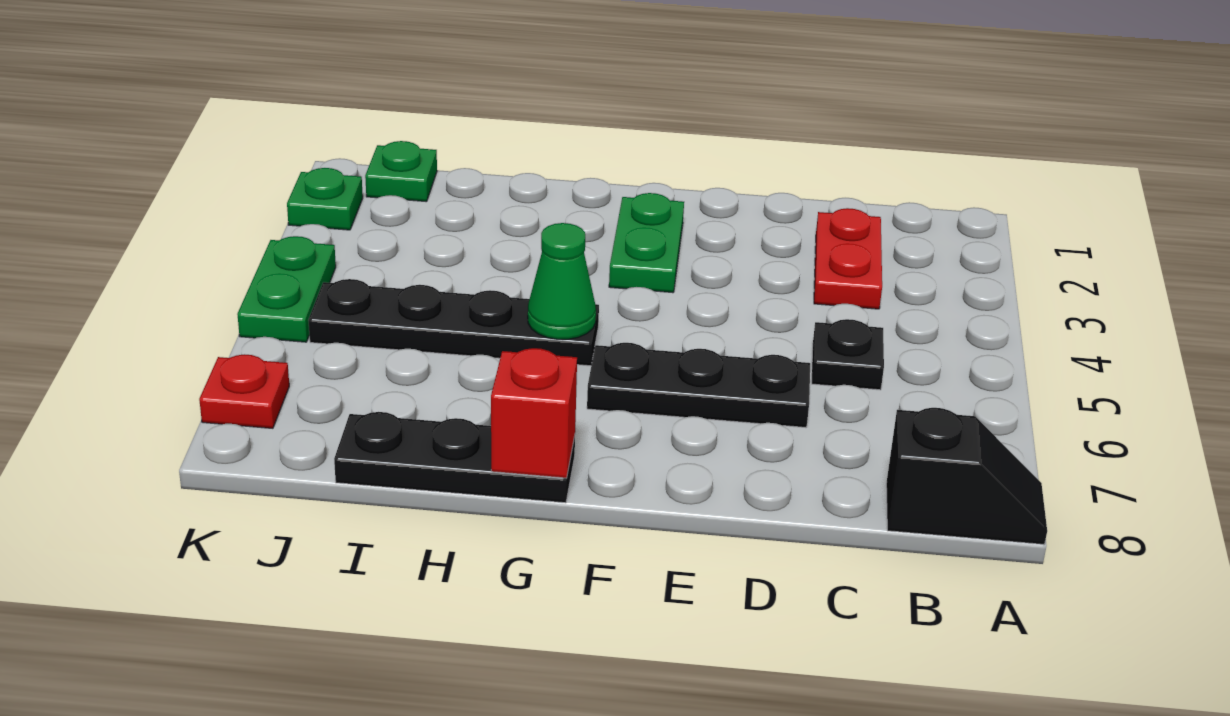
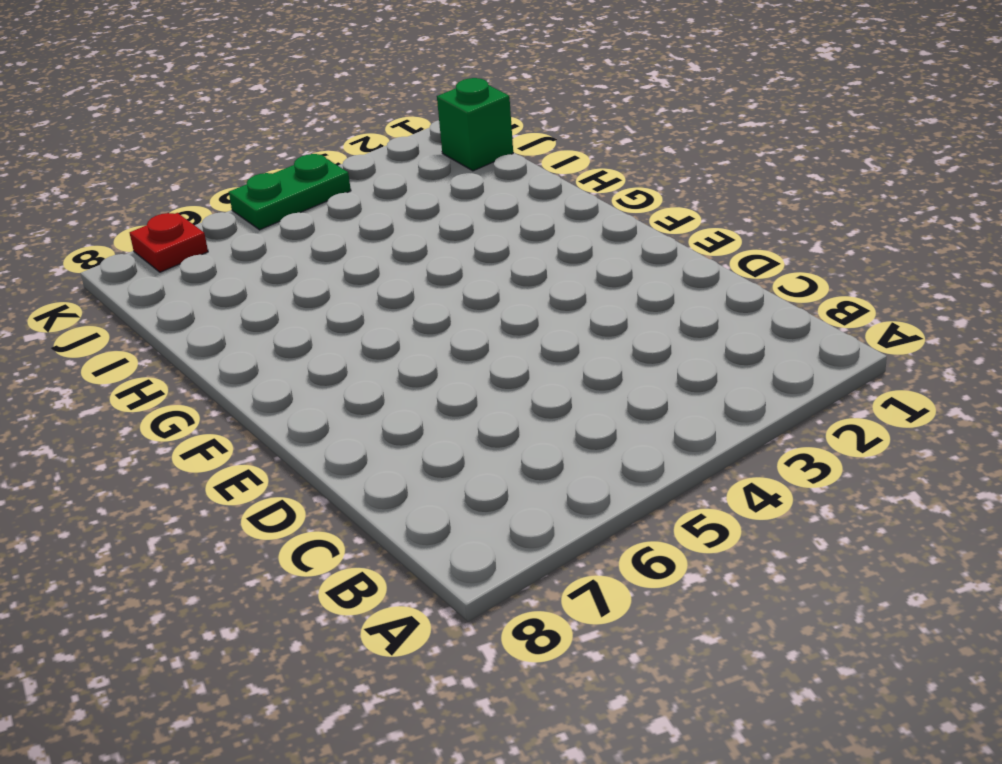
green brick J1 level 1 -> green plate J1 level 1
none -> black slope A8:B8 level 1 top B
none -> red plate C2:C3 level 1
none -> black plate C5 level 1

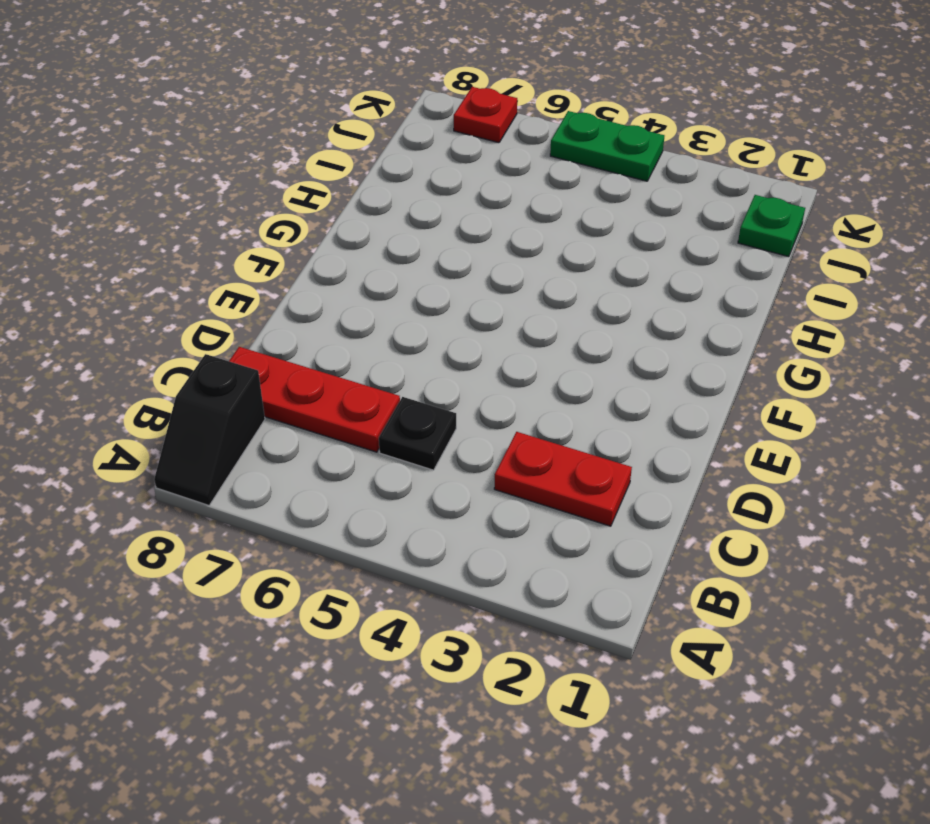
red plate C6:C8 level 1 -> none
none -> black plate D6:F6 level 1
none -> green plate F2:F3 level 1
none -> black plate G5:J5 level 1

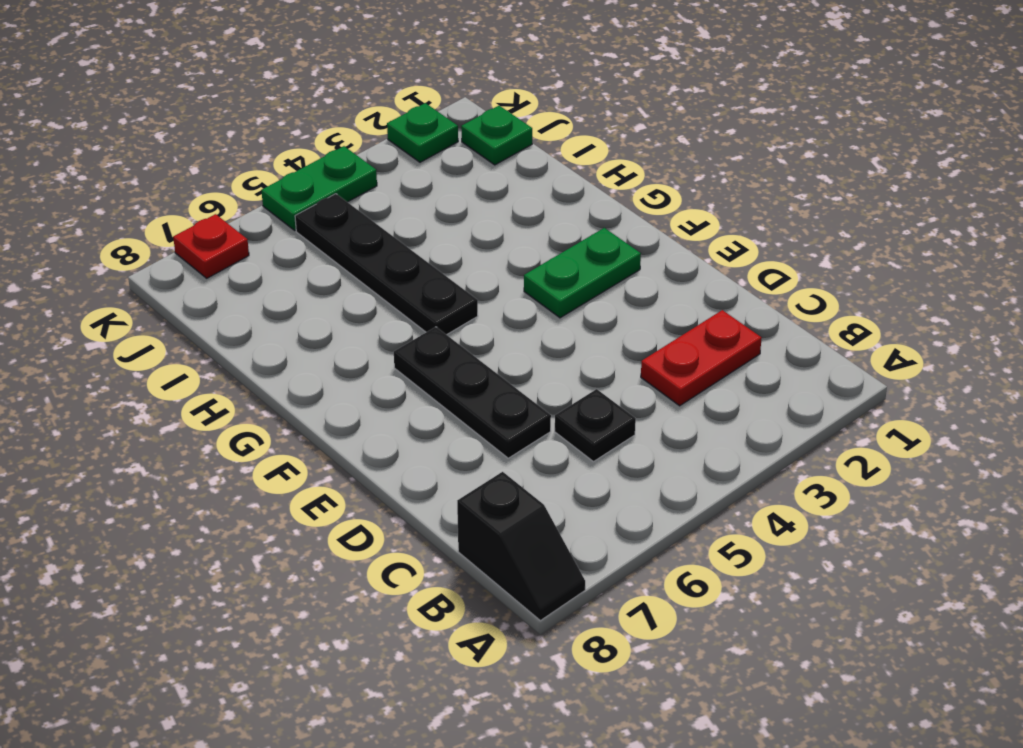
none -> black plate G8:I8 level 1
none -> green cone G5 level 2
none -> red brick G8 level 2

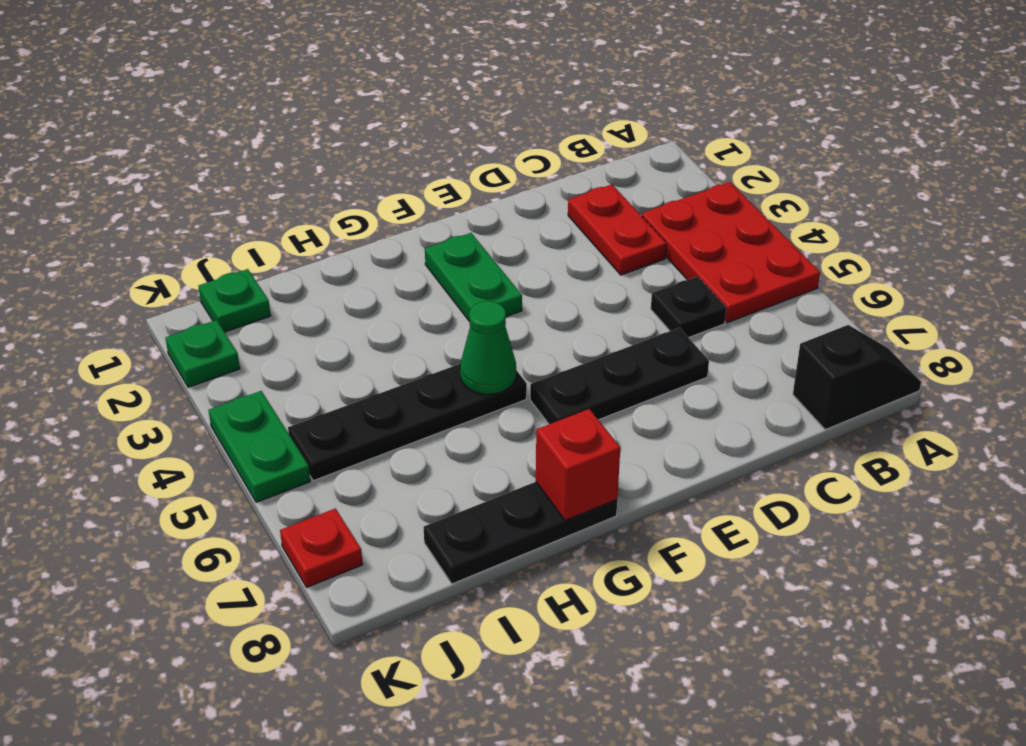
red plate A3:B5 level 1 -> none

